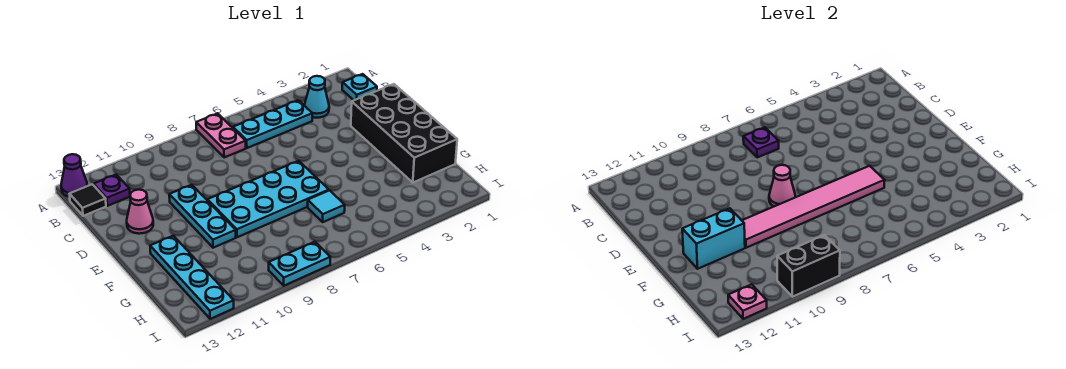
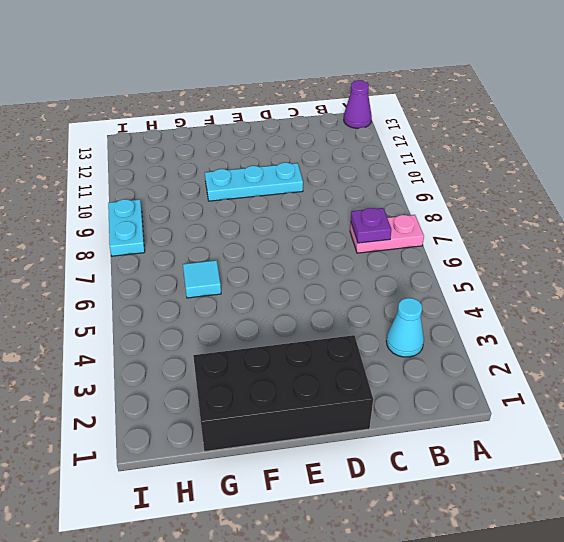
none -> cyan plate B1 level 1
none -> cyan plate B4:B6 level 1
none -> purple plate B12 level 1

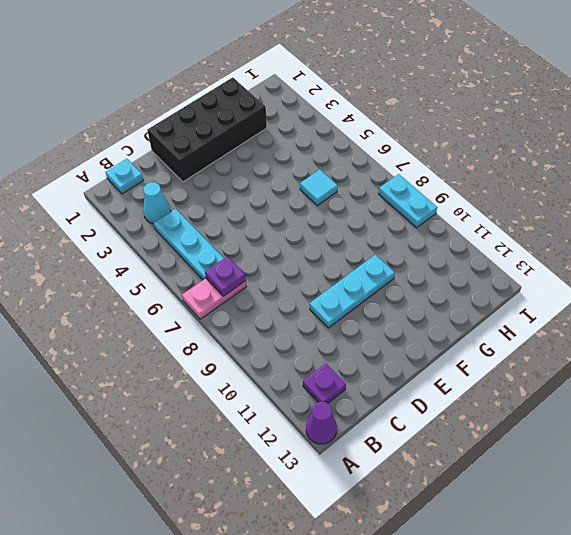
none -> black tile B13 level 1
none -> pink cone D12 level 1
none -> cyan plate E6:F9 level 1

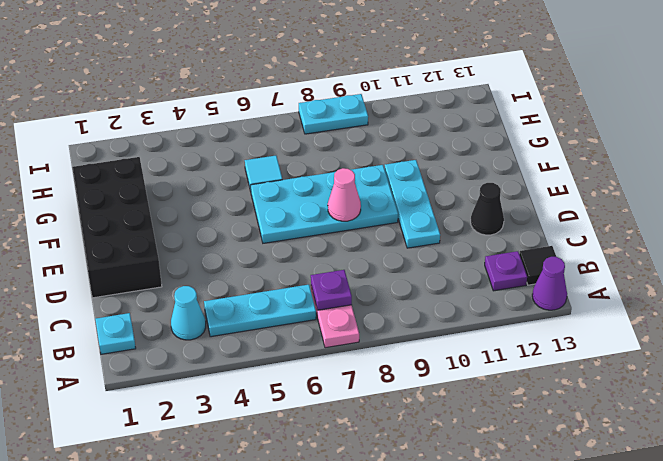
black cone D12 level 1 -> pink cone D12 level 1
none -> cyan plate F12:I12 level 1
none -> pink tile F5:F10 level 2
none -> cyan brick F11:F12 level 2

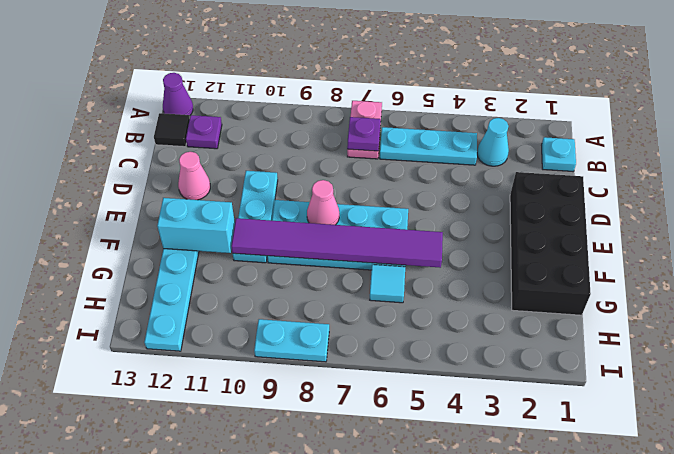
purple tile F5:F10 level 2 -> pink tile F5:F10 level 2
none -> black brick I9:I10 level 2
none -> pink plate I12 level 2

